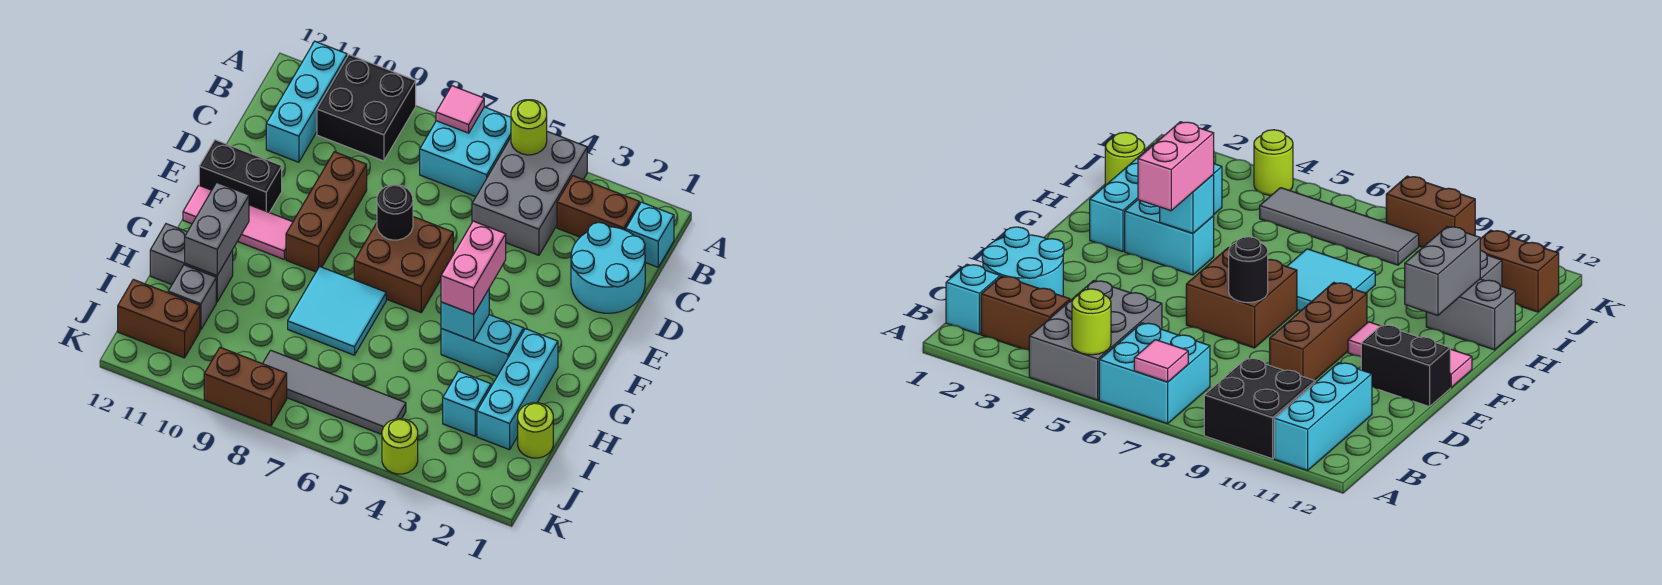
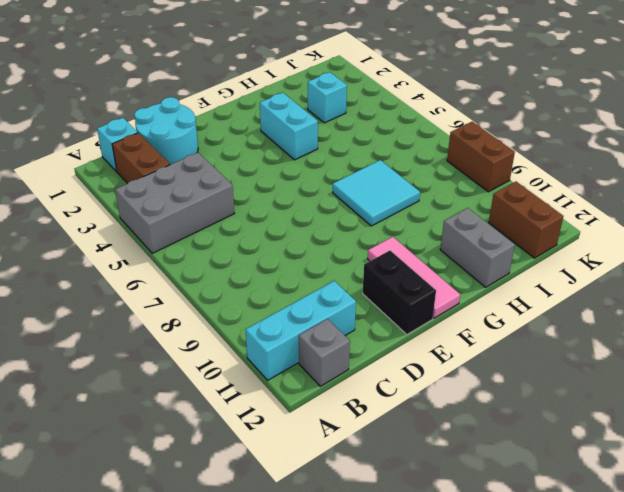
grey brick B12 level 1 -> grey brick I11 level 1
none -> cyan brick A6:B7 level 1
none -> black brick A9:B10 level 1
none -> brown brick D9:F9 level 1

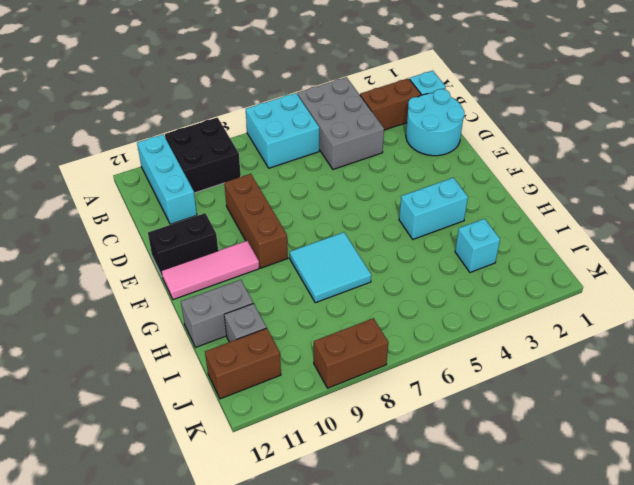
none -> brown brick E6:F7 level 1
none -> cyan brick G2:I2 level 1
none -> lime round brick I1 level 1

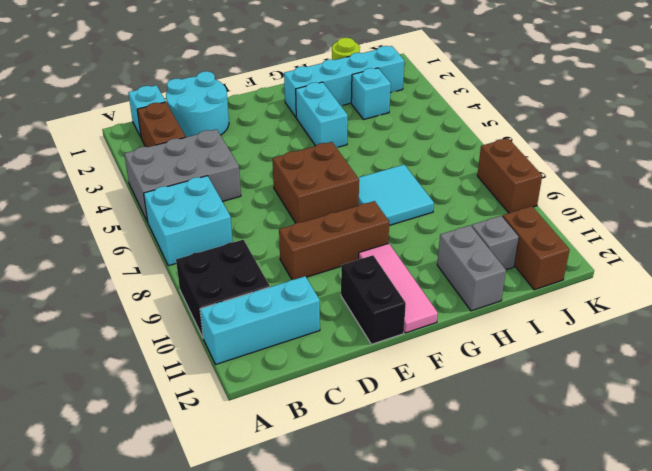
cyan brick G2:J2 level 1 -> cyan brick G2:I2 level 1
none -> grey tile J5:J8 level 1
none -> lime round brick K4 level 1
none -> lime round brick A5 level 2

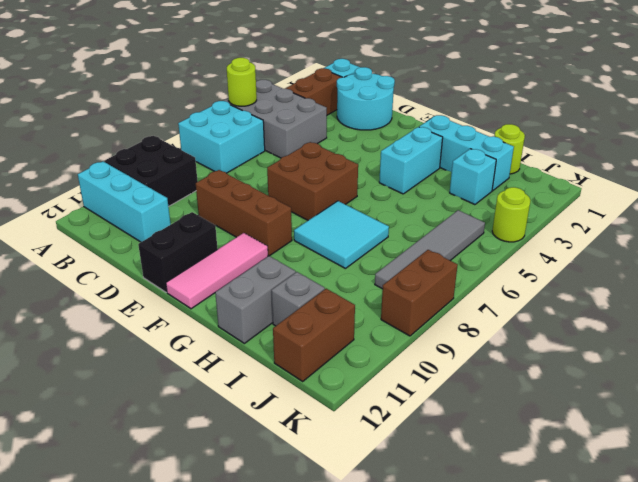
none -> pink tile A7 level 2
none -> black round brick E7 level 2
none -> cyan brick G4 level 2

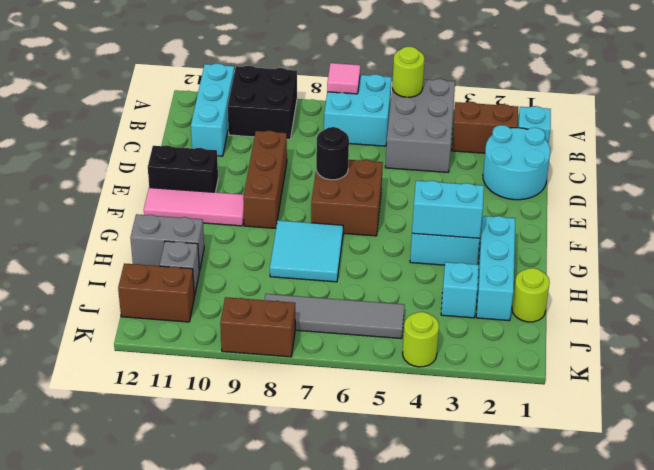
cyan brick G3:G4 level 2 -> cyan brick G4 level 2
none -> grey brick G11:H11 level 2
none -> pink brick F4:G4 level 3

